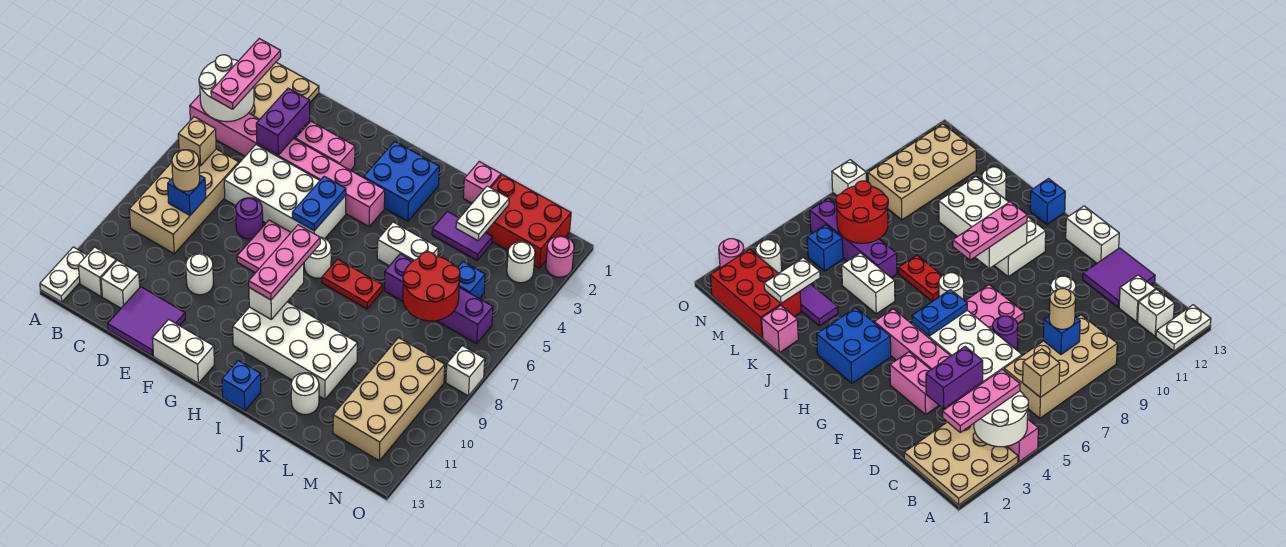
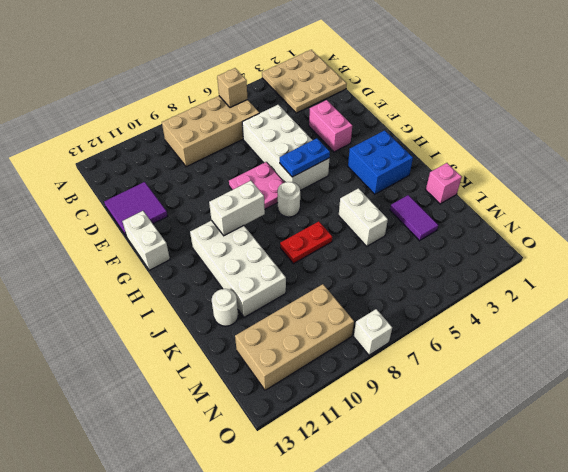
red plate J7:J8 level 1 -> red plate I7:J7 level 1
none -> pink brick A4:H4 level 1
none -> white plate A12:A13 level 1
none -> white brick B12 level 1
none -> white brick C12 level 1

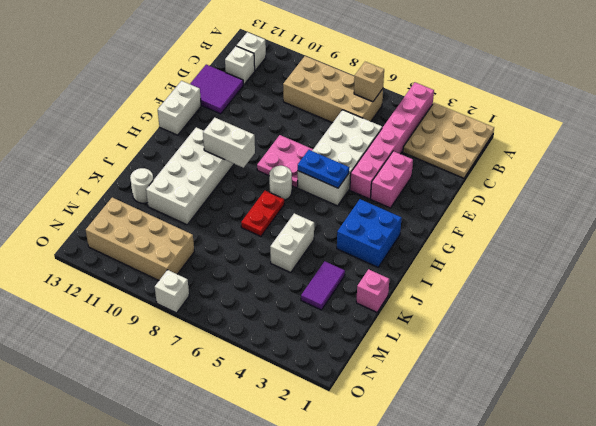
pink brick A4:F4 level 1 -> pink brick A4:H4 level 1
none -> white plate A12:A13 level 1
none -> purple round brick E7 level 1
none -> white round brick E10 level 1
none -> blue brick I13 level 1

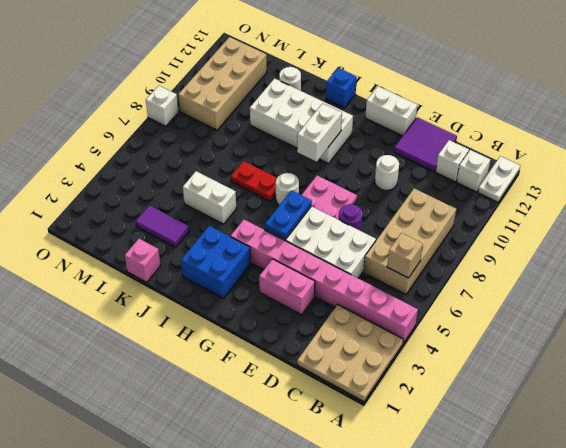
none -> purple brick K6:N6 level 1
none -> red brick L1:N2 level 1
none -> blue brick M5 level 1
none -> white round brick N3 level 1

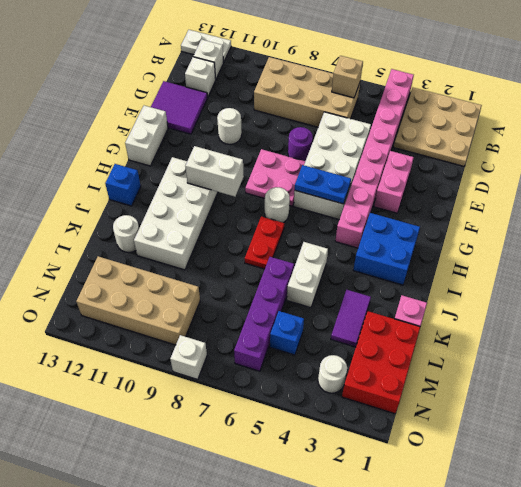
none -> pink round brick O2 level 1
none -> white round brick A3:B4 level 2
none -> blue brick C8 level 2
none -> purple brick D3:D4 level 2

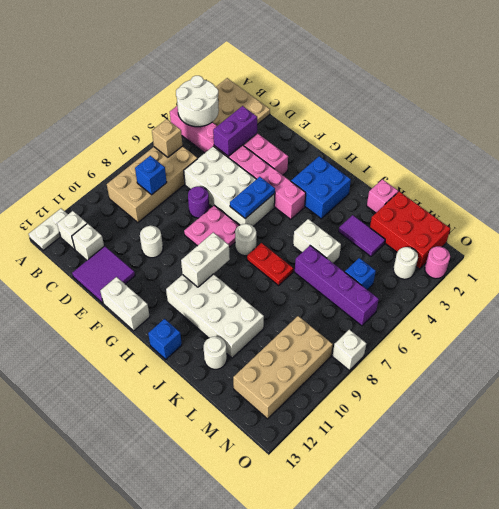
none -> white plate L2:L3 level 2
none -> red round brick L6:M7 level 2
none -> pink plate B2:B4 level 3
none -> tan round brick C8 level 3

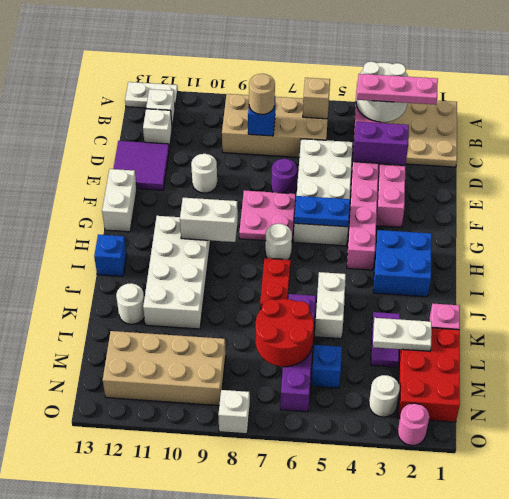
none -> pink plate H8:H10 level 3

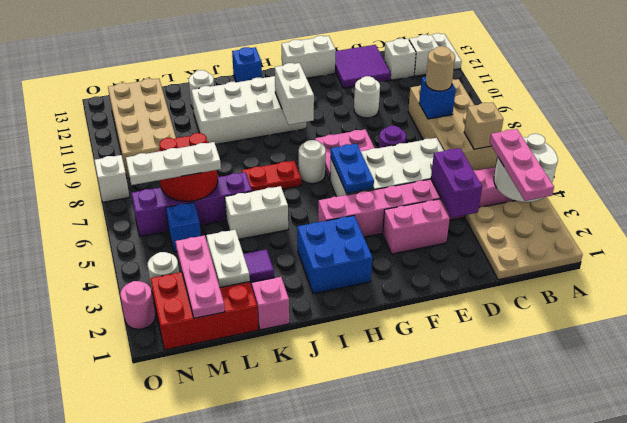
white plate L6:N6 level 3 -> none
pink plate M1:M3 level 2 -> pink plate H8:H10 level 3

